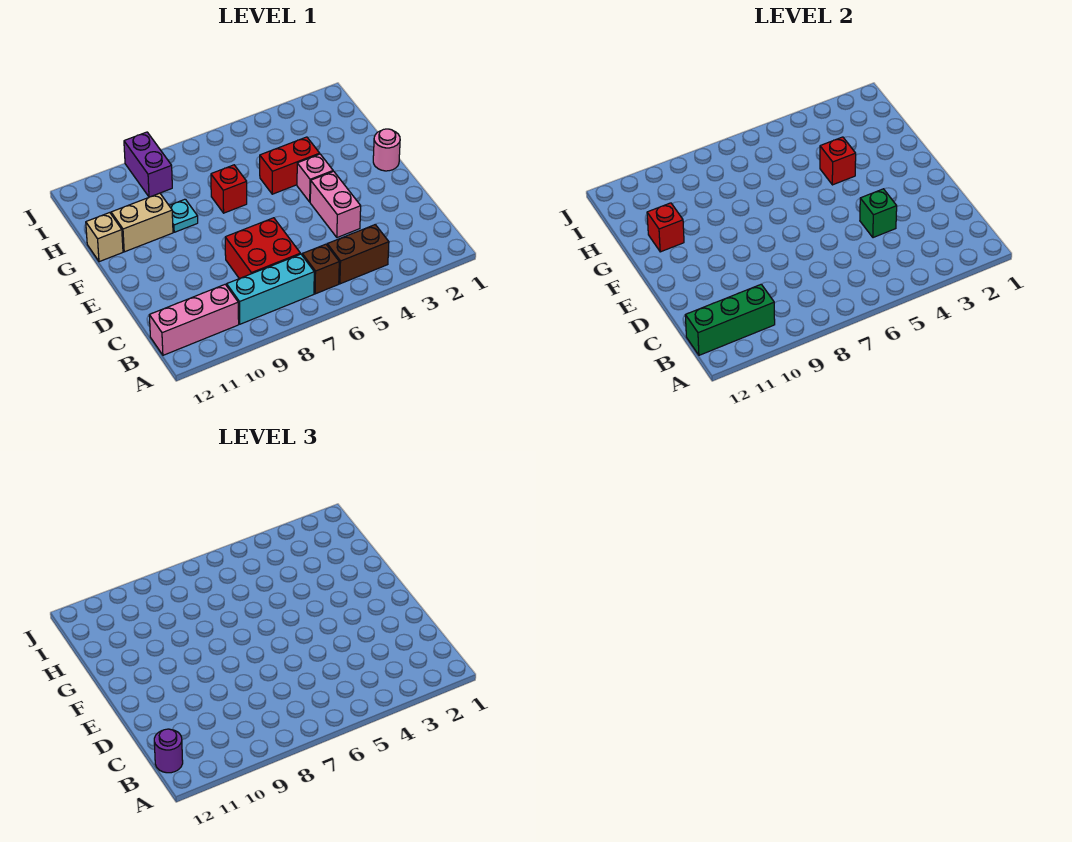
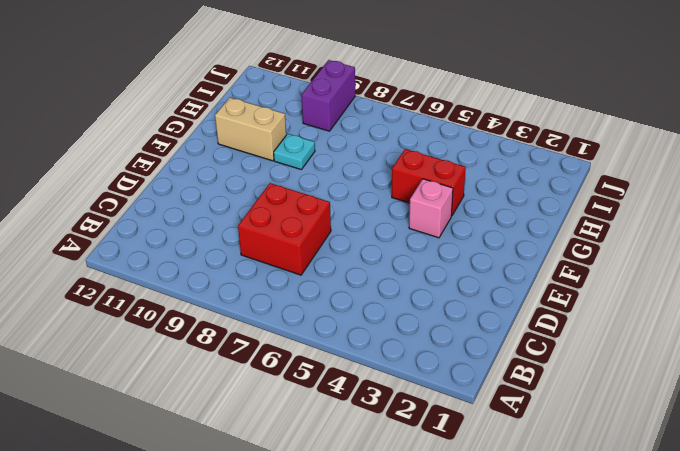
none -> brown brick B4:B5 level 1
none -> brown brick B6 level 1
none -> cyan brick B7:B9 level 1

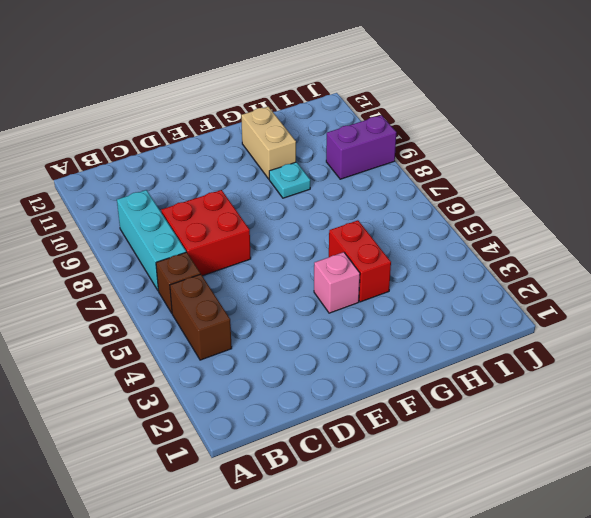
none -> pink brick B10:B12 level 1
none -> pink brick D4:E4 level 1
none -> pink round brick F1 level 1

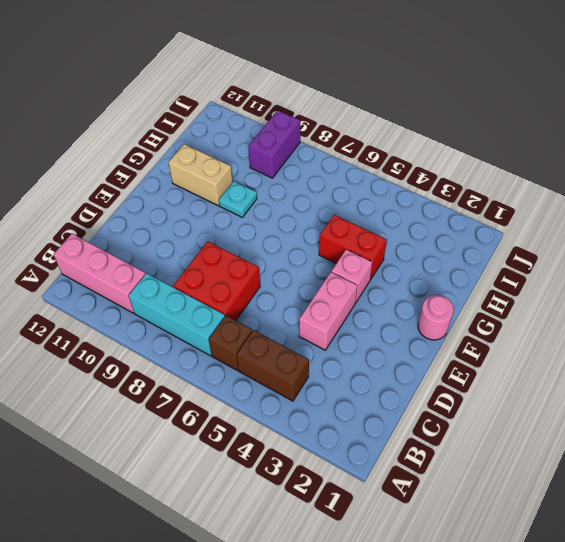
none -> red brick G7 level 1
none -> tan brick G12 level 1
none -> green brick B10:B12 level 2

